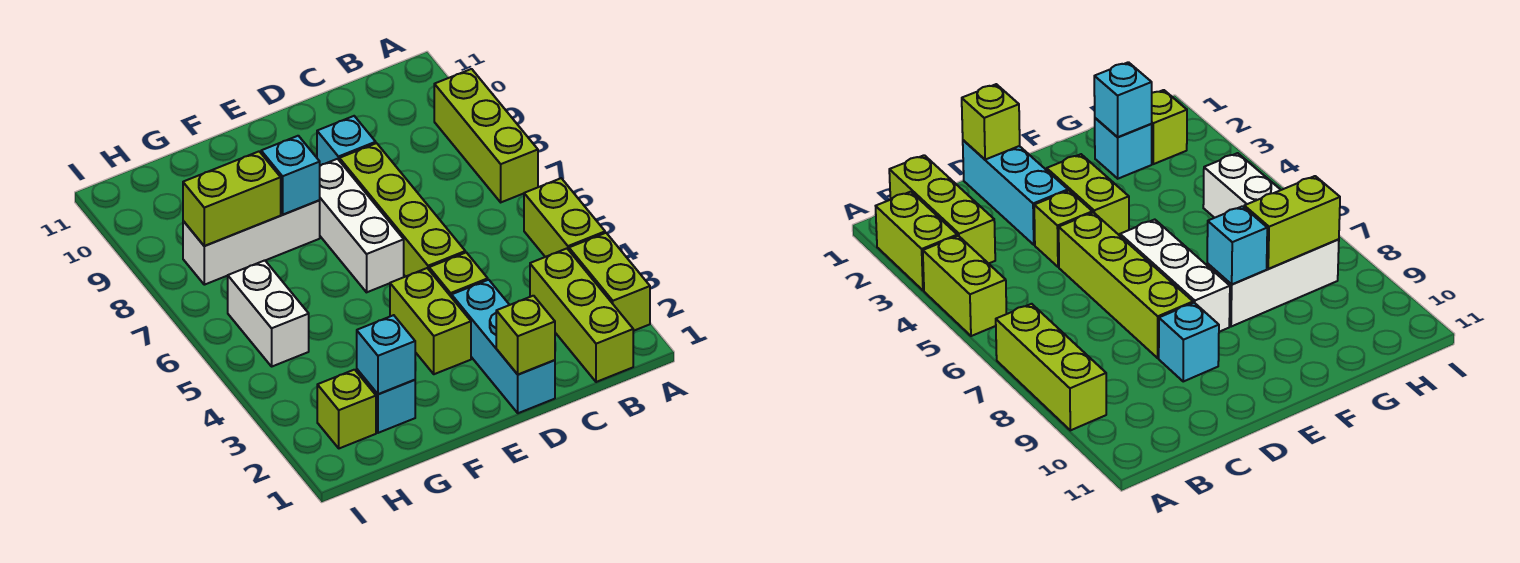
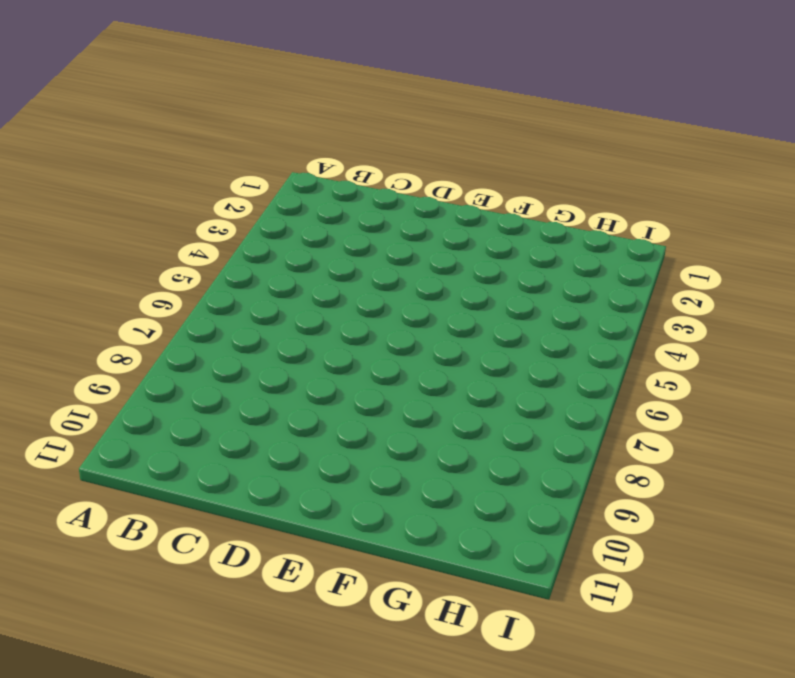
none -> lime brick A2:A3 level 1
none -> lime brick A4:A5 level 1
none -> lime brick A7:A9 level 1

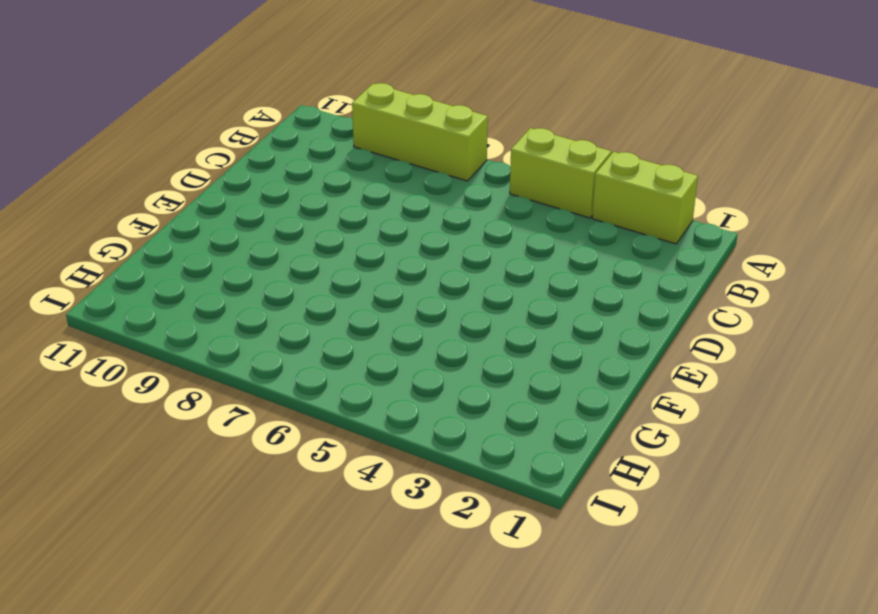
none -> lime brick B1:B3 level 1
none -> cyan brick D1:D3 level 1
none -> lime brick D4 level 1

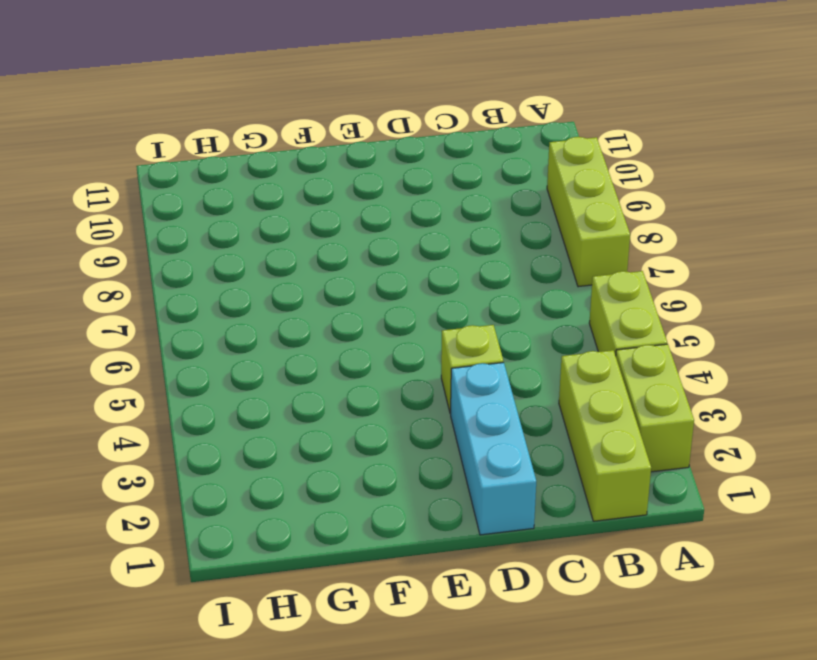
none -> lime brick D5:D8 level 1
none -> cyan brick D9 level 1
none -> lime brick E3:E4 level 1

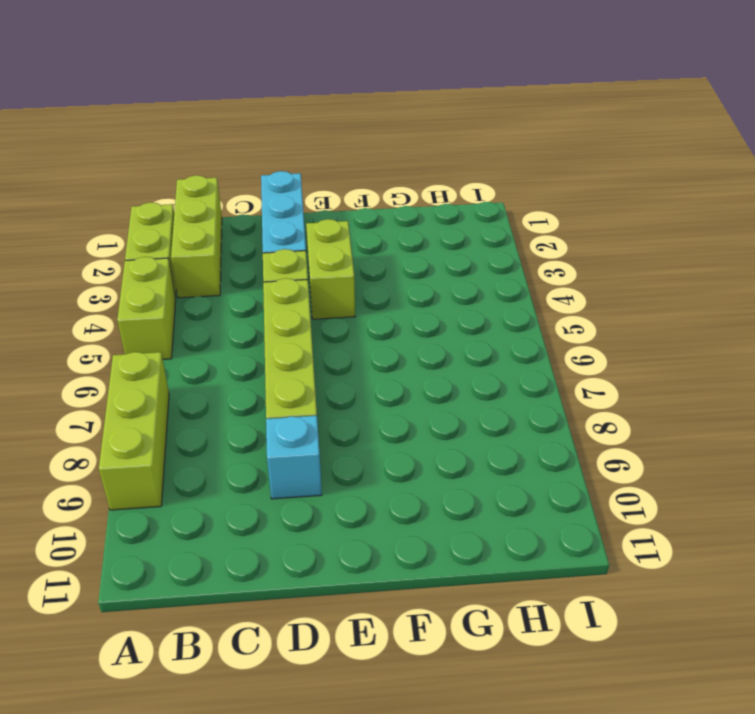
none -> white brick E6:E8 level 1
none -> white brick F8:H8 level 1
none -> cyan brick G2 level 1

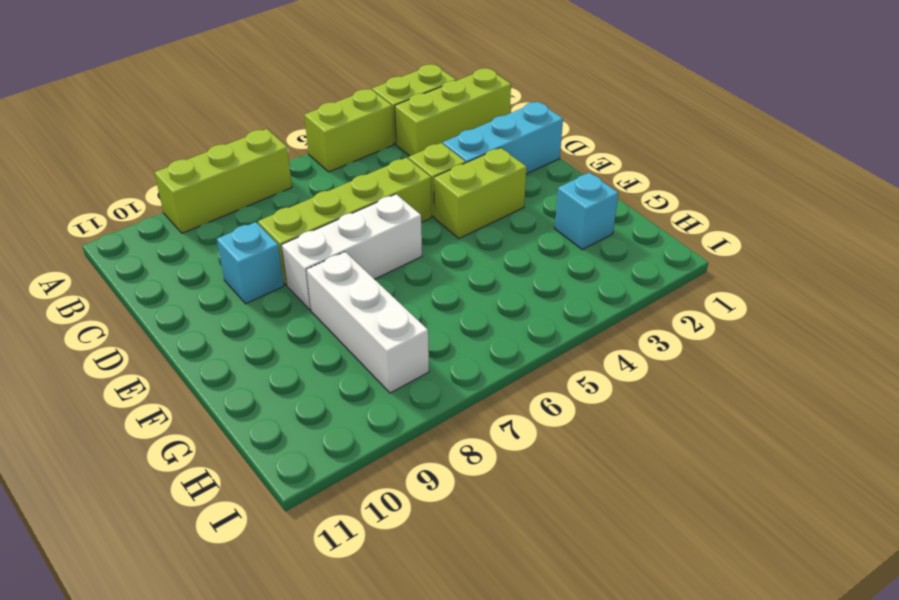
none -> lime brick H2 level 1
none -> white brick H5:H6 level 1
none -> lime brick D1 level 2

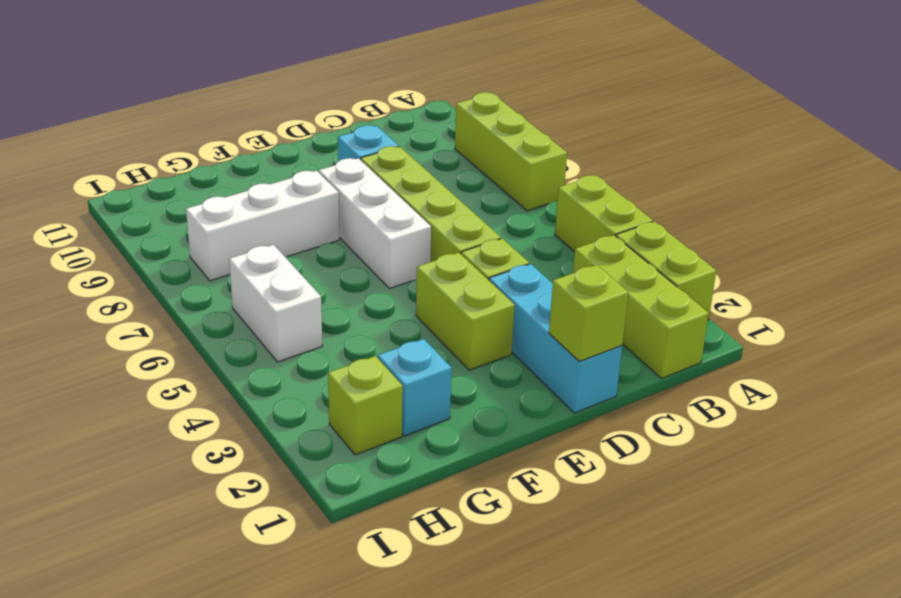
none -> cyan brick F8 level 2
none -> cyan brick G2 level 2
none -> lime brick G8:H8 level 2

